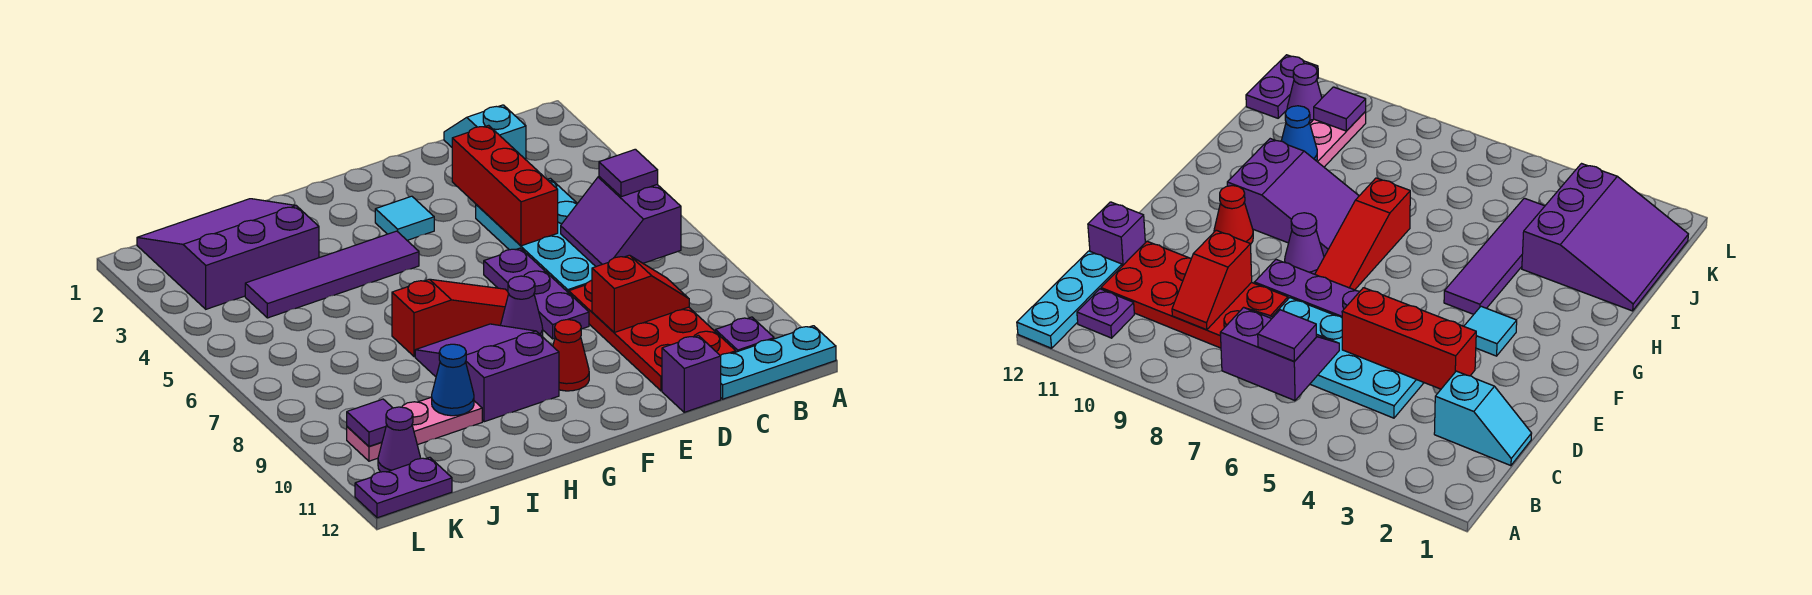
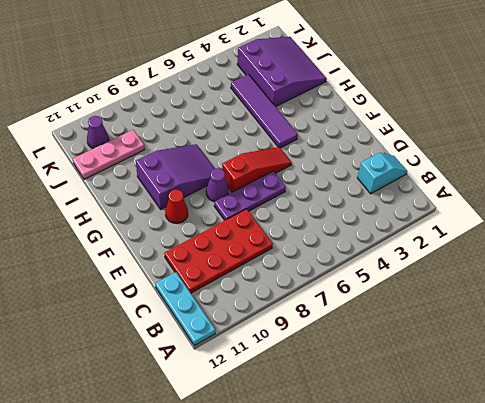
red slope F5:F7 level 1 top 7 -> red slope F7:H7 level 1 top H
pink plate J10:J12 level 1 -> pink plate I10:K10 level 1
none -> purple plate B11 level 1
none -> cyan plate C4:D7 level 1
none -> purple brick D12 level 1

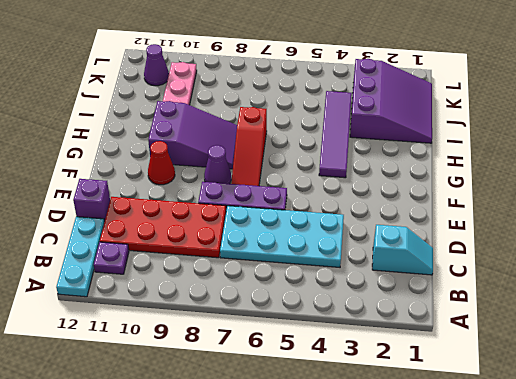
none -> cyan tile F3 level 1
none -> purple plate K12:L12 level 1
none -> purple slope B6:C7 level 2 top B

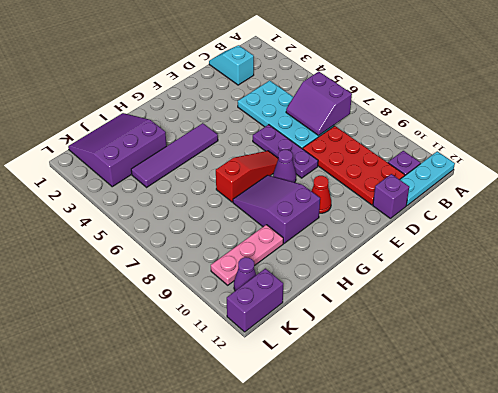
purple brick K12:L12 level 1 -> purple plate K12:L12 level 1
none -> cyan tile F3 level 1
none -> red slope C9:D9 level 2 top D
none -> red brick D3:D5 level 2

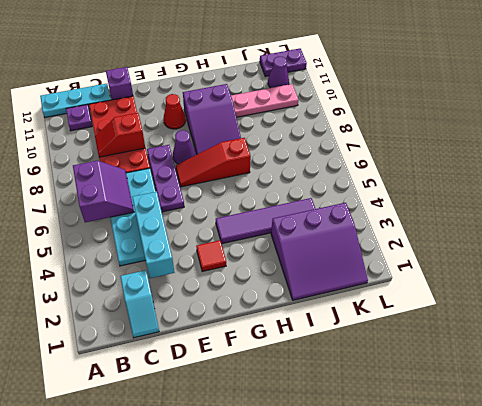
cyan brick D3:D5 level 2 -> red brick D3:D5 level 2
red tile F3 level 1 -> cyan tile F3 level 1
none -> blue cone I10 level 2
none -> purple tile K10 level 2
none -> purple tile B6 level 3

